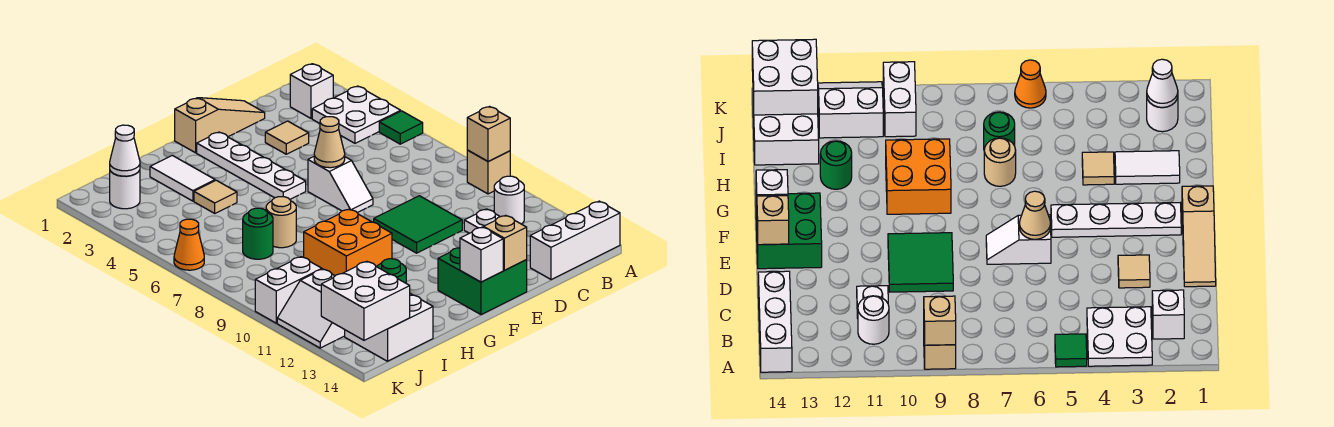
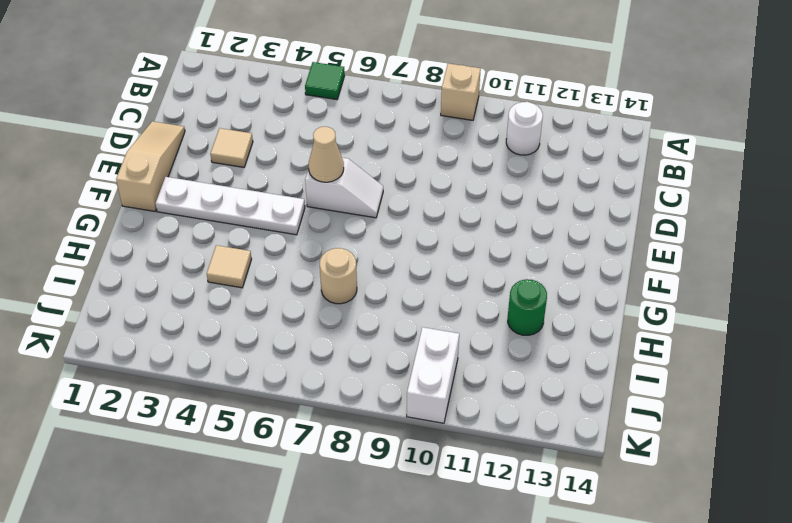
none -> white plate A3:B4 level 1
none -> white brick A14:C14 level 1
none -> white brick B2 level 1
none -> white plate C11 level 1

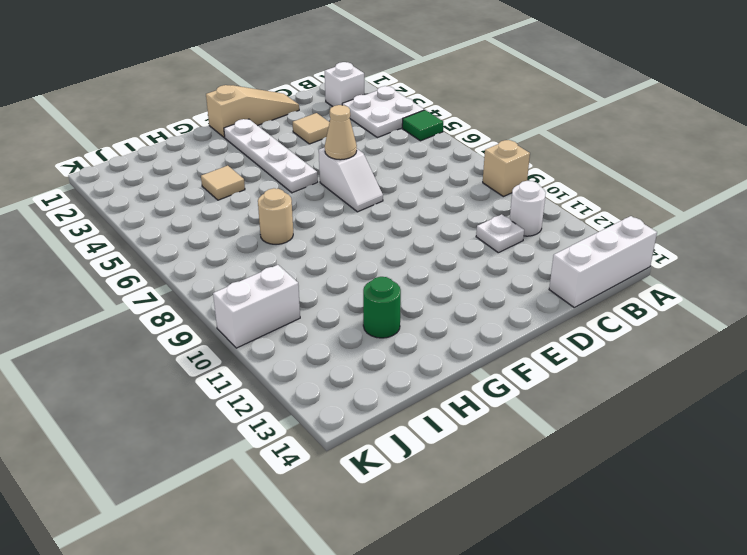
none -> green tile D9:E10 level 1
none -> green brick E13:F14 level 1
none -> orange brick G9:H10 level 1
none -> white tile H2:H3 level 1

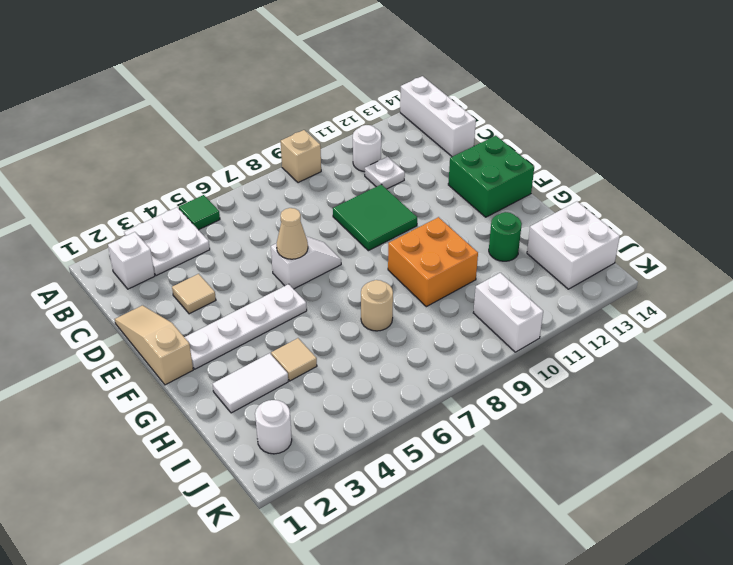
none -> green round brick I7 level 1
none -> white slope J11:K12 level 1 top J
none -> orange cone K6 level 1
none -> tan brick A9 level 2

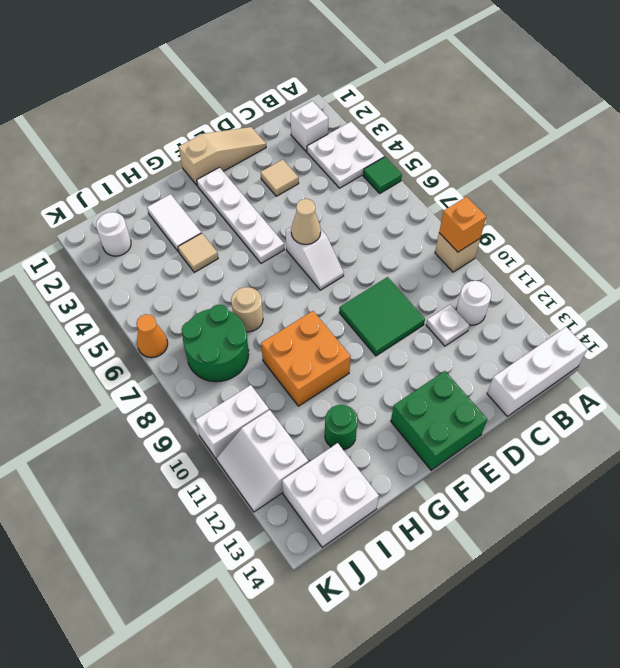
orange brick A9 level 2 -> tan brick A9 level 2
green round brick I7:J8 level 1 -> green round brick I7 level 1
none -> tan brick E14 level 2
none -> white brick F14 level 2
none -> white cone J2 level 2
none -> white brick J13:K14 level 2

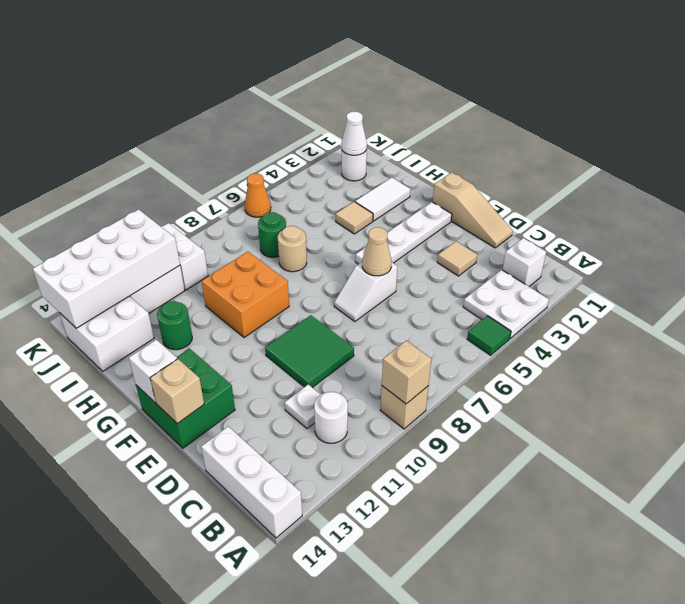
white brick J11:K14 level 2 -> white brick J13:K14 level 2

